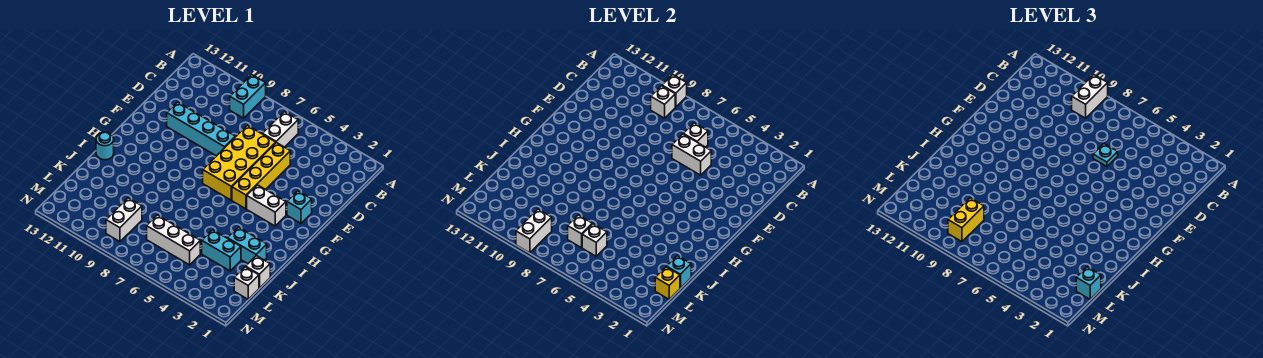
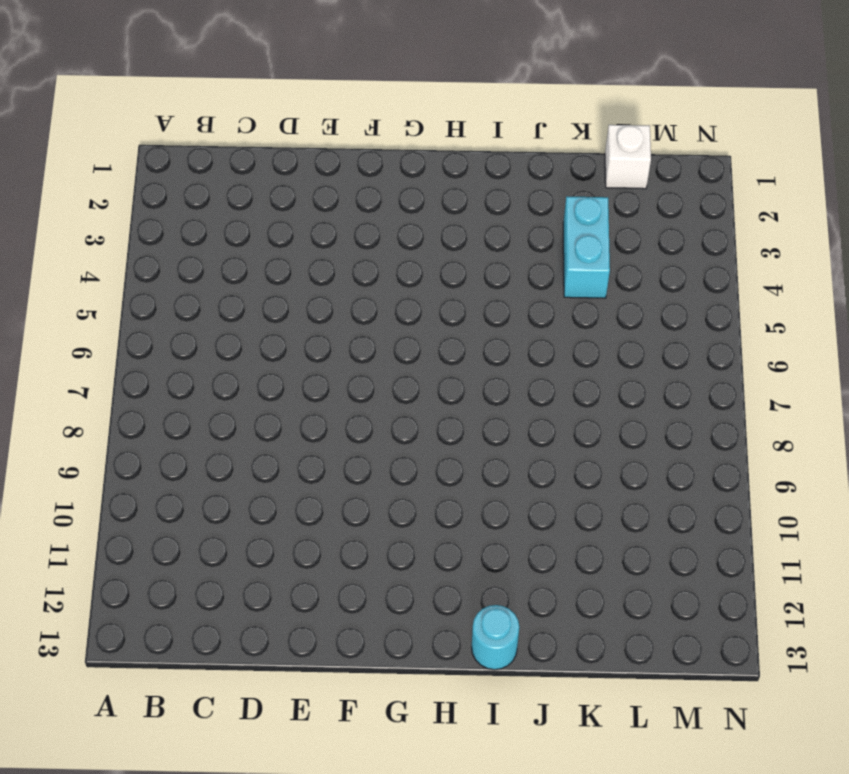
none -> cyan brick A9:B9 level 1
none -> white brick B6:C6 level 1
none -> yellow brick D5:G5 level 1

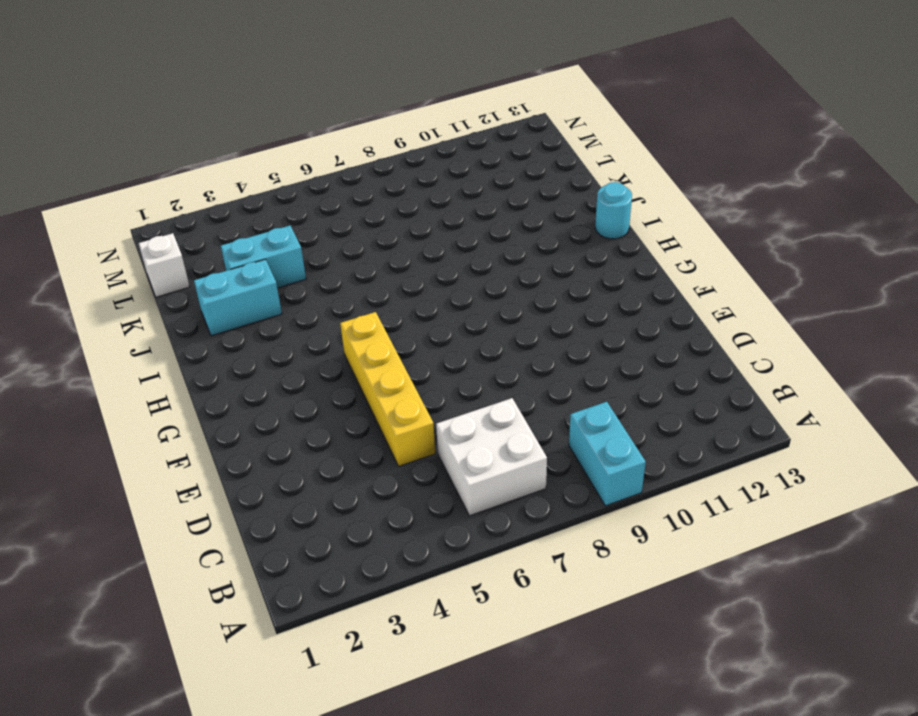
white brick B6:C7 level 1 -> white brick B6:C6 level 1
none -> yellow brick D6:G7 level 1
none -> cyan brick E8:E11 level 1
none -> cyan brick F2 level 1

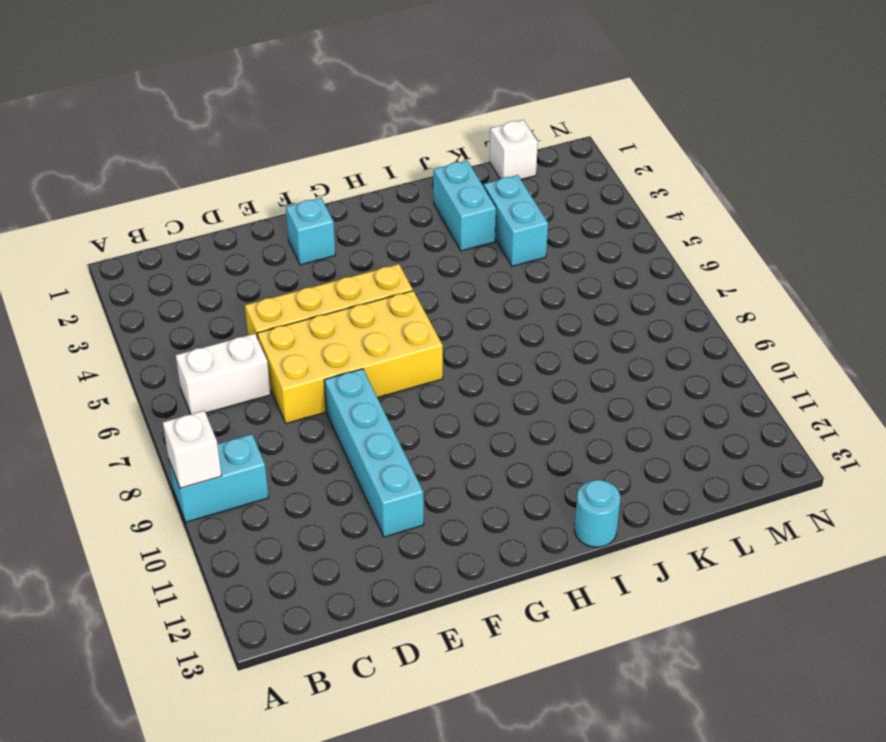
none -> white brick G3:G4 level 1
none -> white brick K1 level 1
none -> white brick L5:L7 level 1

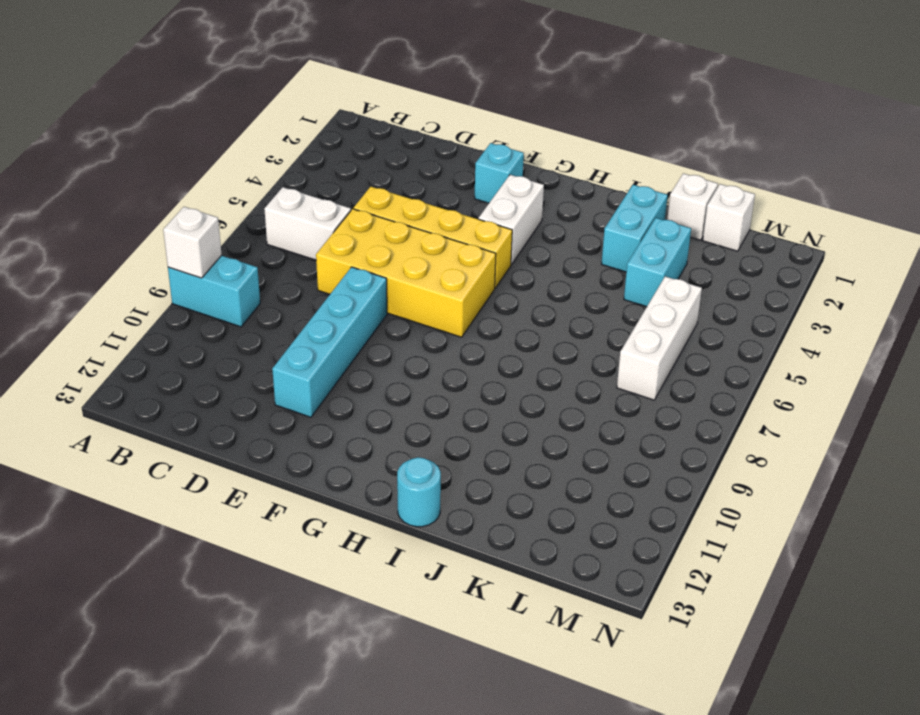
none -> white brick L9:M9 level 1
none -> white brick B9 level 2
none -> white brick C6 level 2

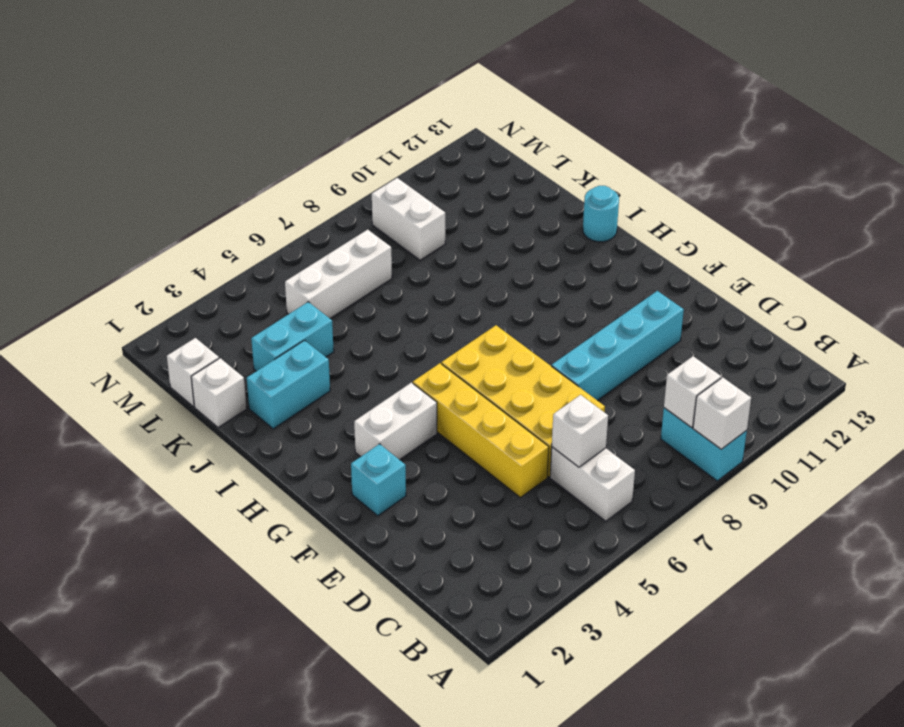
none -> white brick D5:D6 level 2
none -> cyan brick K1 level 2
none -> yellow brick L1 level 2

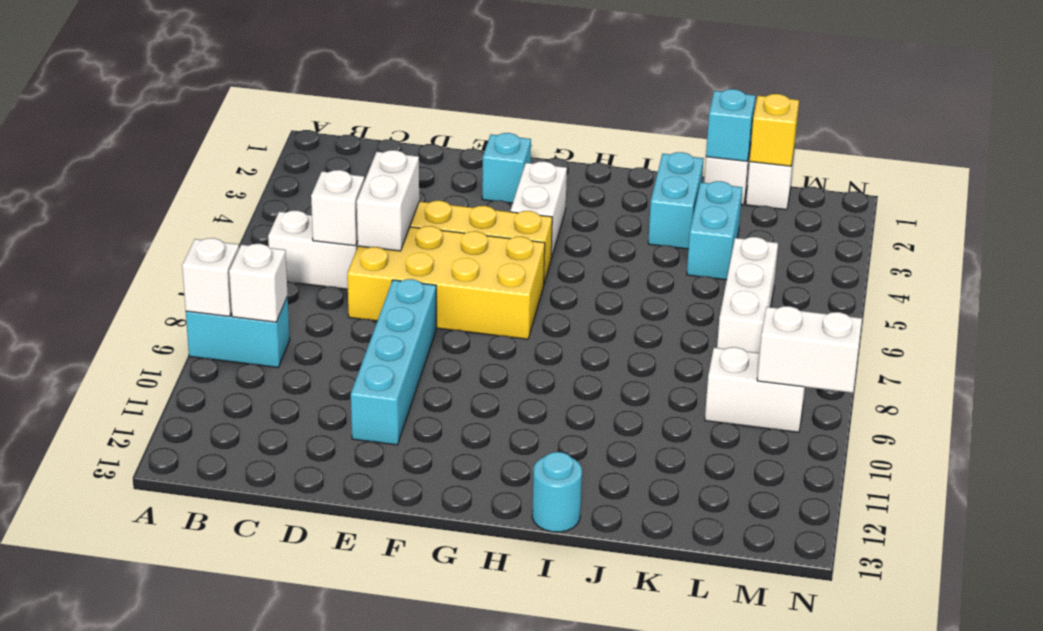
none -> white brick L6 level 2
none -> white brick L7 level 2
none -> white brick A9:B9 level 3

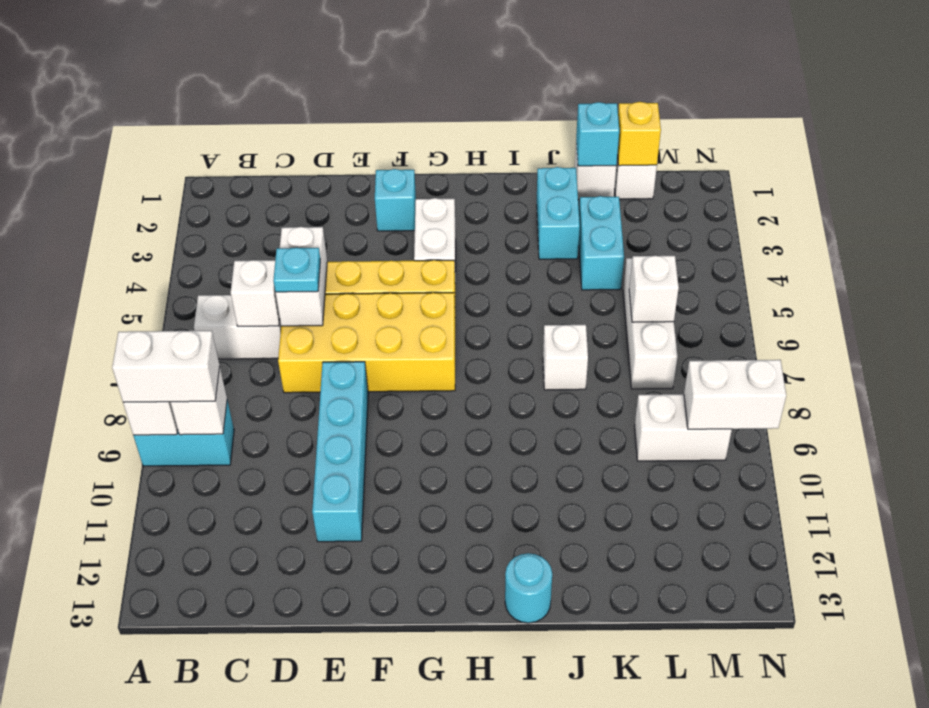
white brick J7 level 1 -> white brick L7 level 2
none -> cyan brick L1 level 3
none -> yellow brick L9:M9 level 3

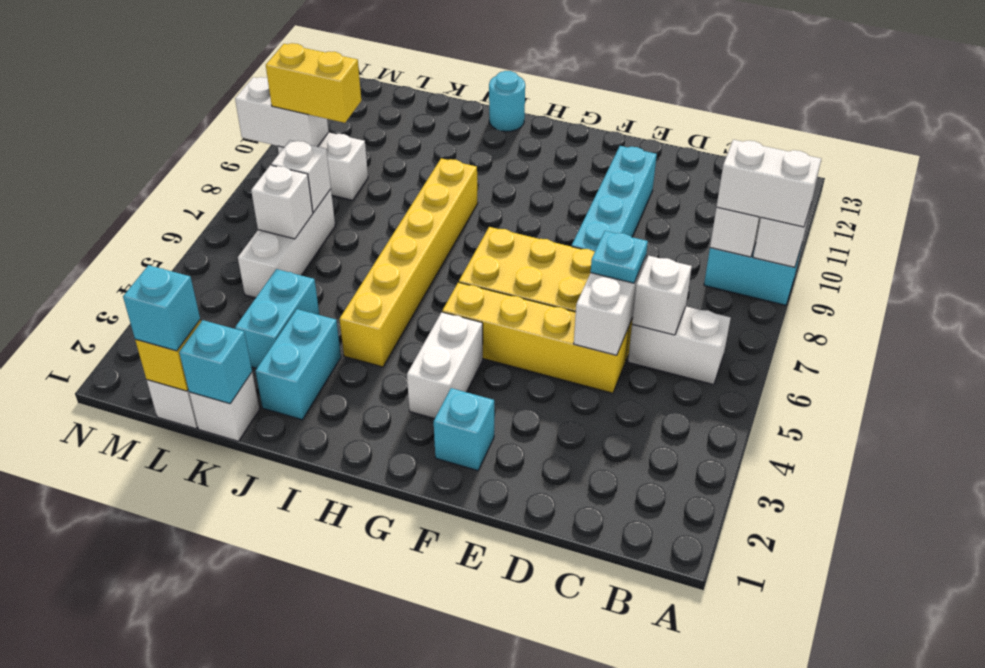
yellow brick I4:I9 level 1 -> none

